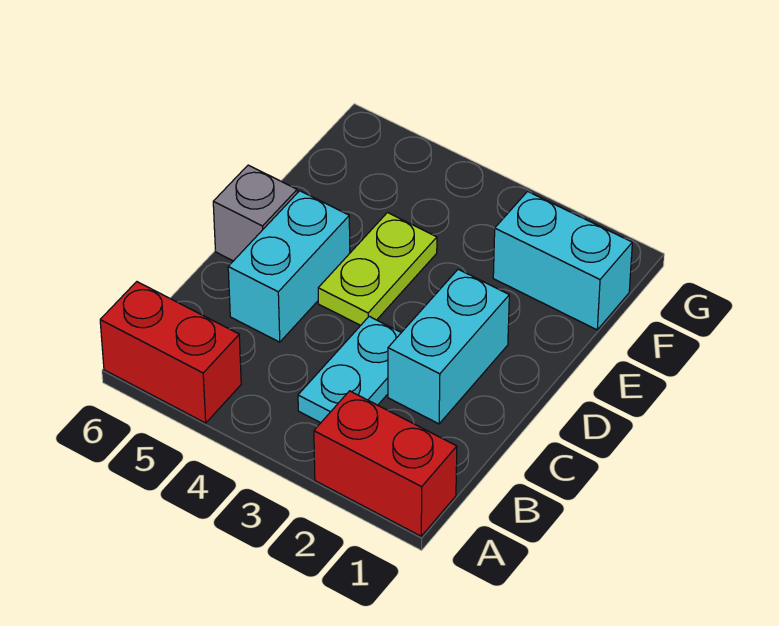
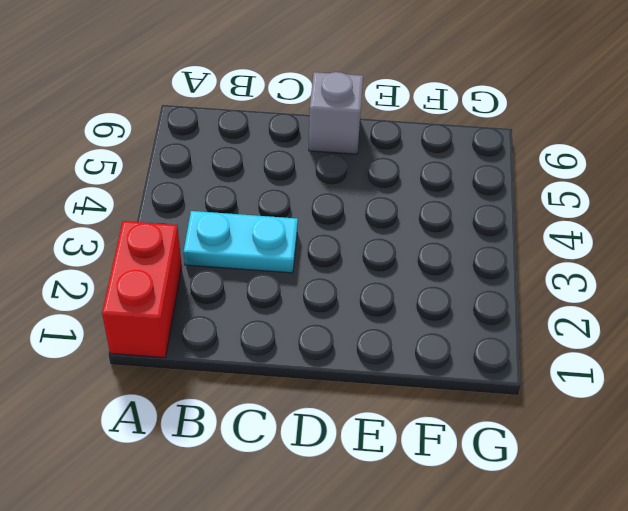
none -> red brick A5:A6 level 1
none -> cyan brick C2:D2 level 1

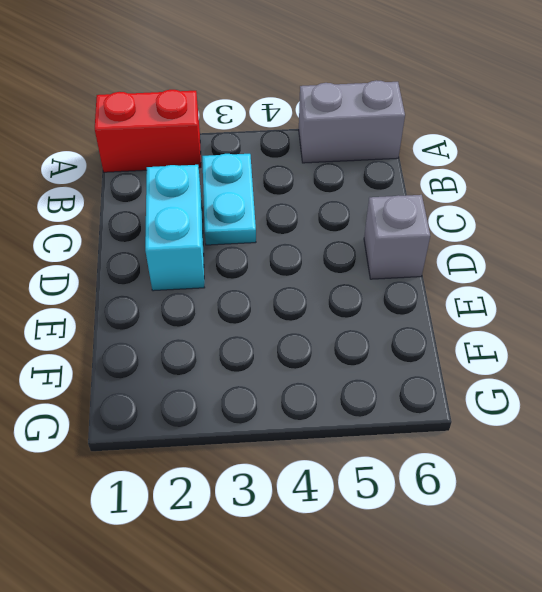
grey brick A5:A6 level 1 -> red brick A5:A6 level 1
none -> cyan brick C5:D5 level 1
none -> lime plate D4:E4 level 1

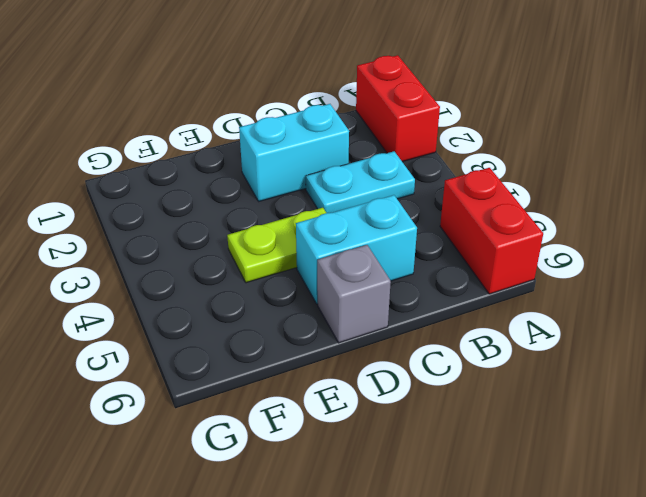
none -> cyan brick F1:F2 level 1

